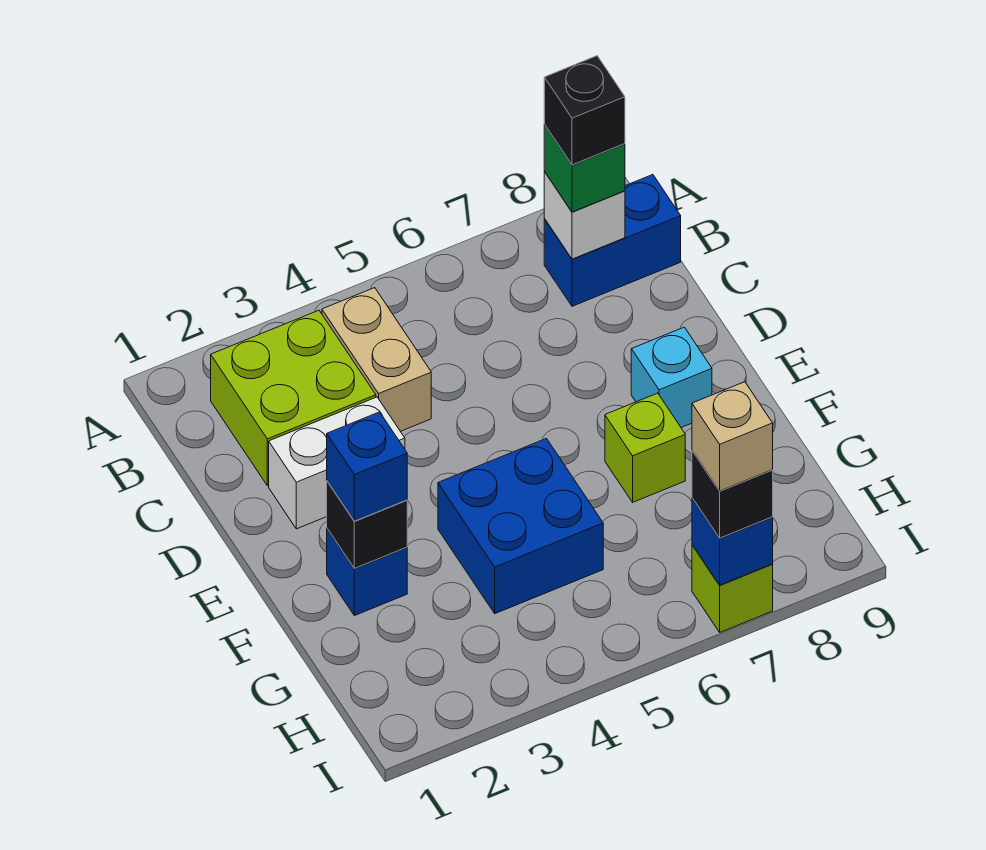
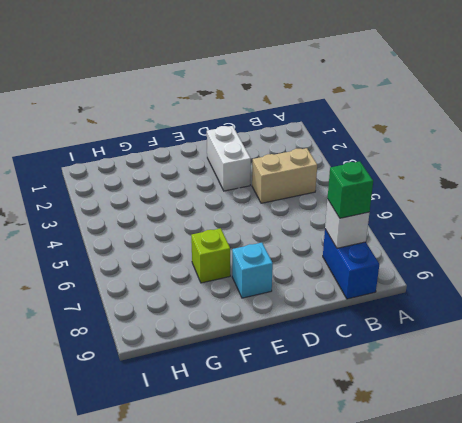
none -> lime brick B2:C3 level 1
none -> blue brick F2 level 1
none -> blue brick F4:G5 level 1

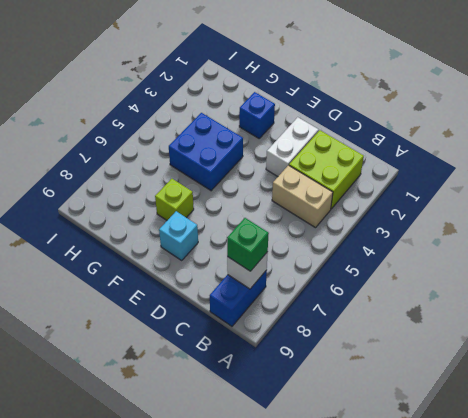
none -> lime brick I7 level 1
none -> black brick F2 level 2
none -> blue brick I7 level 2

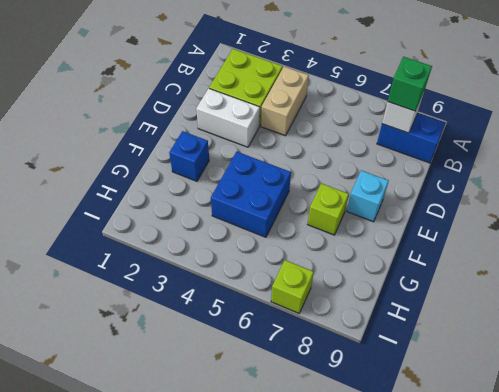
none -> black brick F2 level 2
none -> blue brick I7 level 2
none -> blue brick F2 level 3

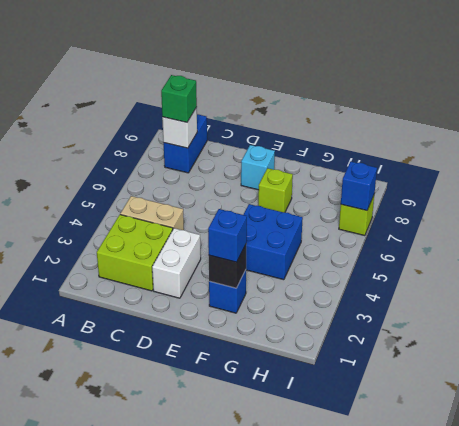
none -> black brick I7 level 3
none -> black brick B8 level 4
none -> tan brick I7 level 4

